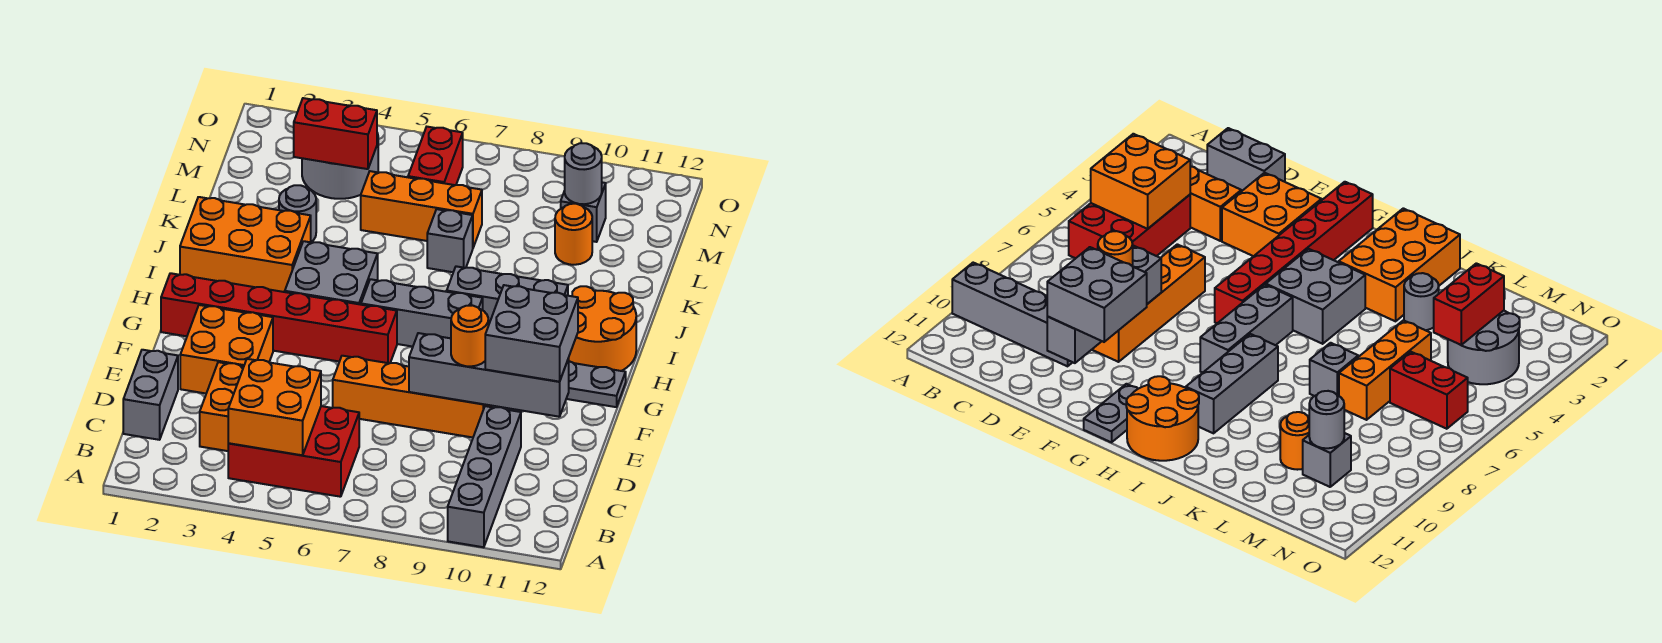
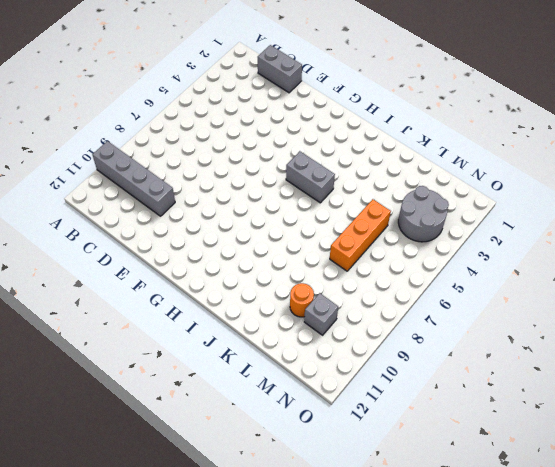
grey brick H5:I5 level 1 -> grey brick H4:I5 level 1
none -> red brick B4:C6 level 1
none -> orange brick C3:D3 level 1
none -> orange brick E2:F3 level 1

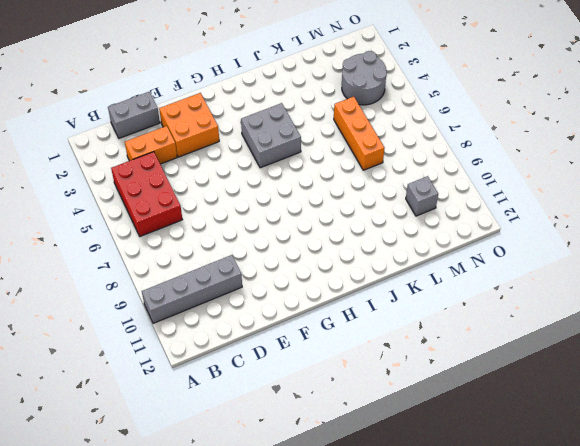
none -> orange brick E6:E9 level 1
none -> red brick G1:G6 level 1
none -> grey plate G11:G12 level 1

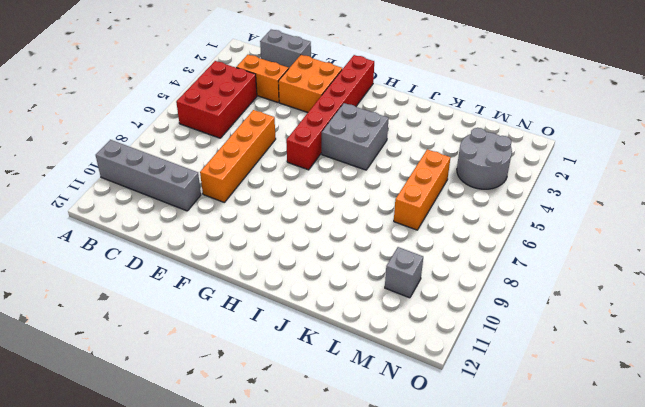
none -> grey plate G11:G12 level 1
none -> grey brick H6:H8 level 1
none -> orange round brick H11:I12 level 1

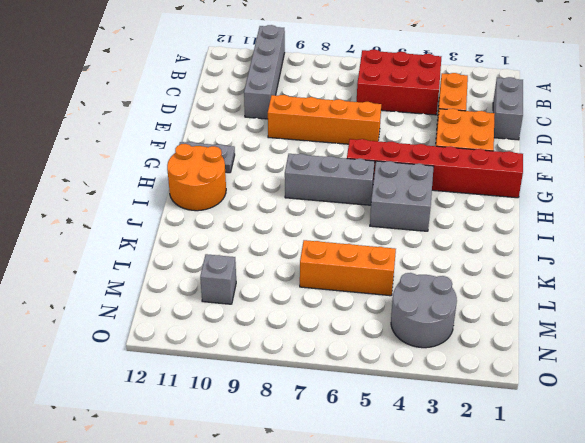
none -> orange brick I1:J3 level 1
none -> grey brick I8:I10 level 1
none -> grey round brick K3 level 1

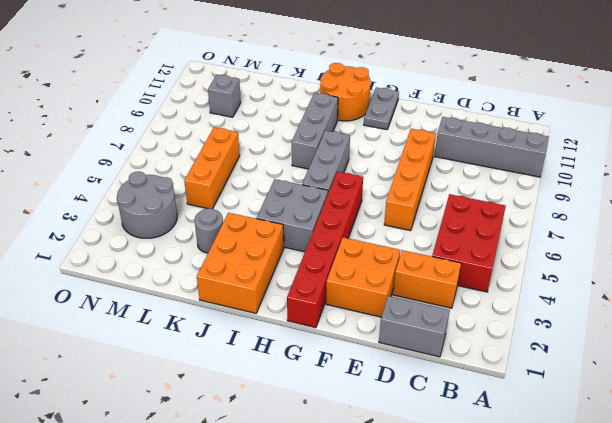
none -> grey brick K7 level 1
none -> orange round brick L10 level 1
none -> red brick M6:N6 level 1

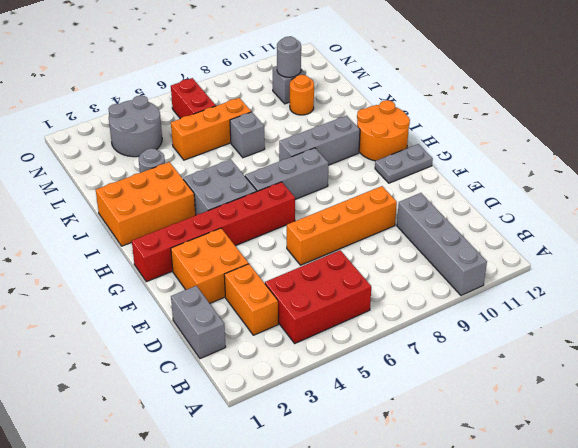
none -> orange brick B4:C5 level 2
none -> grey brick E8:E11 level 2
none -> red brick M3:M4 level 2

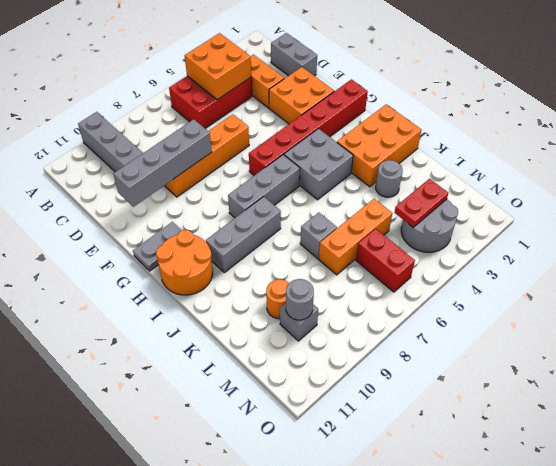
red plate M3:M4 level 2 -> red brick M3:M4 level 2
none -> orange round brick E9 level 3
none -> grey brick E10:F11 level 3

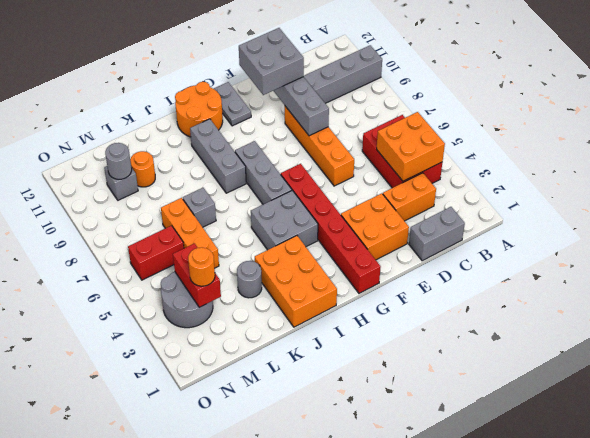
orange round brick M3 level 3 -> orange round brick E9 level 3

